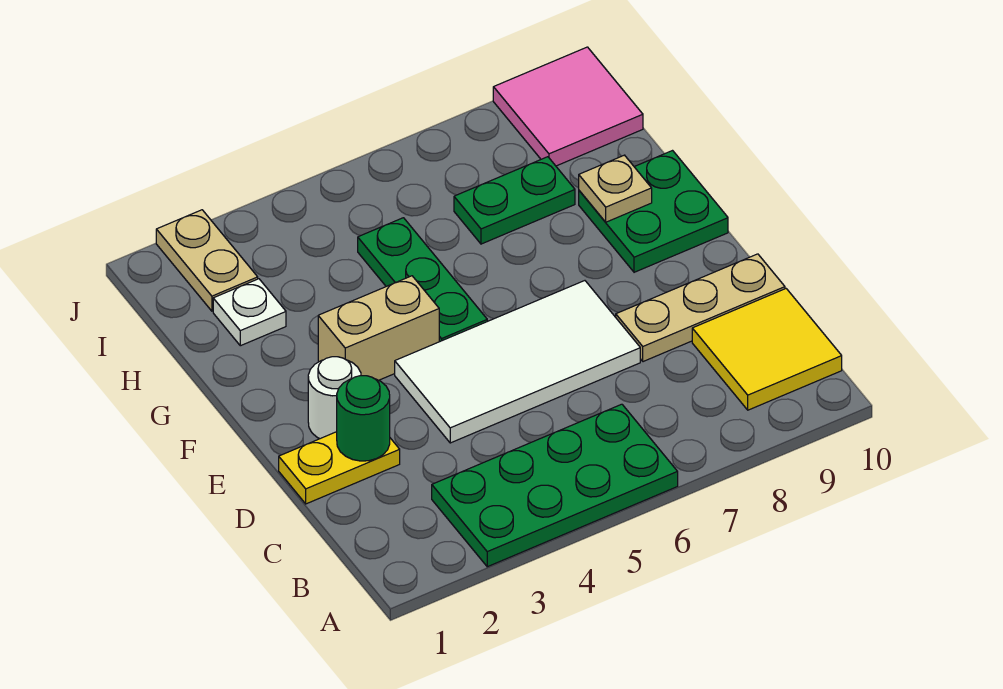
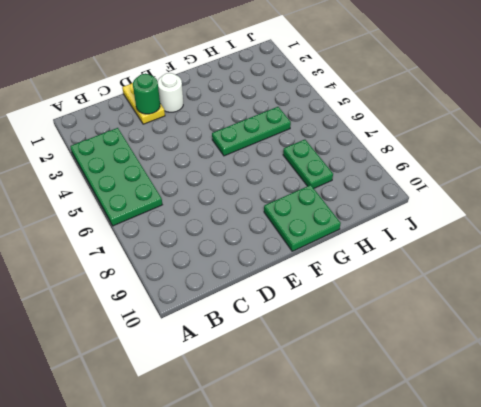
none -> yellow tile B9:C10 level 1
none -> white tile D4:E7 level 1
none -> tan plate D8:D10 level 1

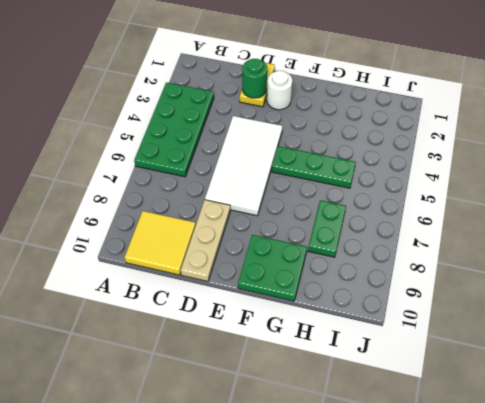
none -> tan brick F3:F4 level 1
none -> white plate H2 level 1
none -> tan plate I2:J2 level 1

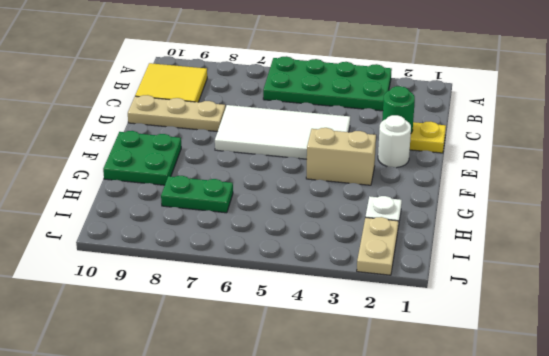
none -> green plate F5:H5 level 1
none -> pink tile I9:J10 level 1
none -> tan plate G9 level 2

